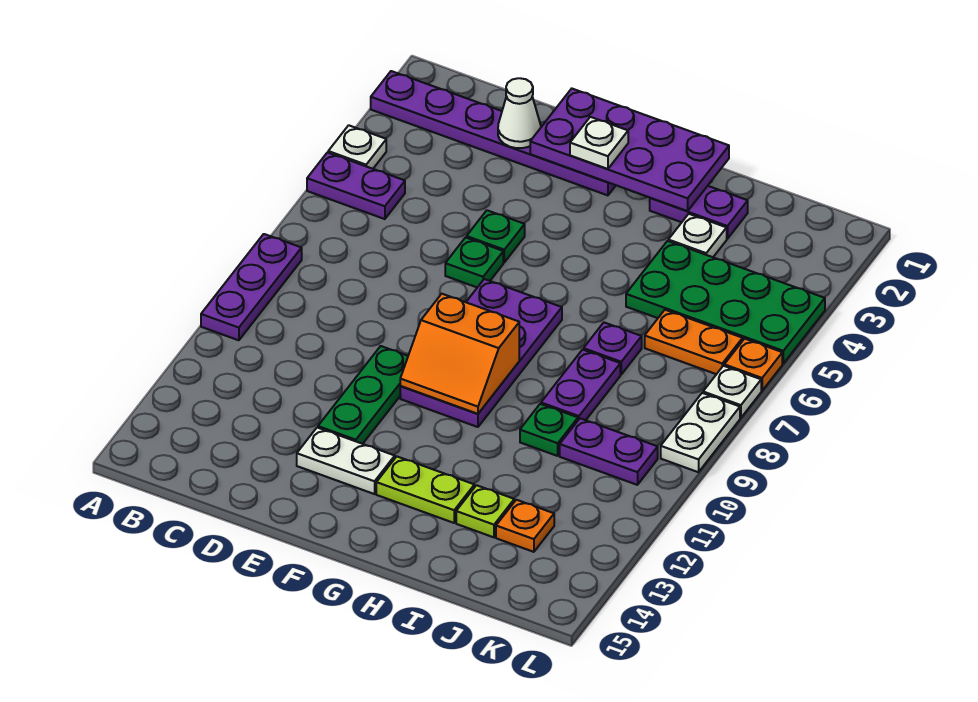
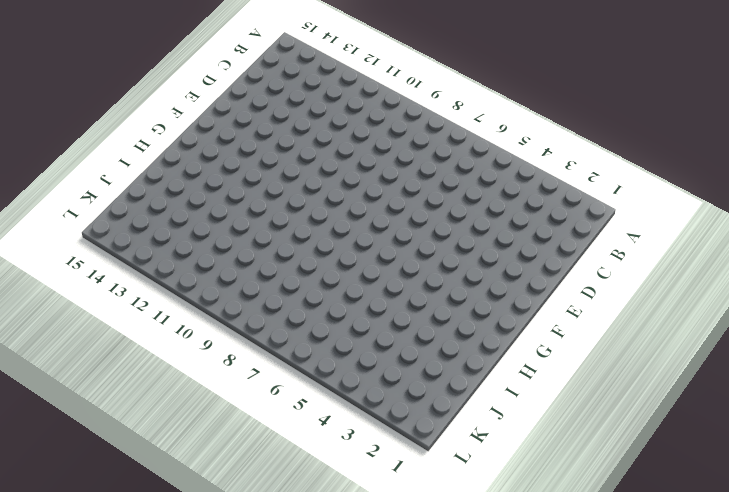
none -> purple plate A2:F2 level 1
none -> white plate A4 level 1
none -> purple plate A5:B5 level 1

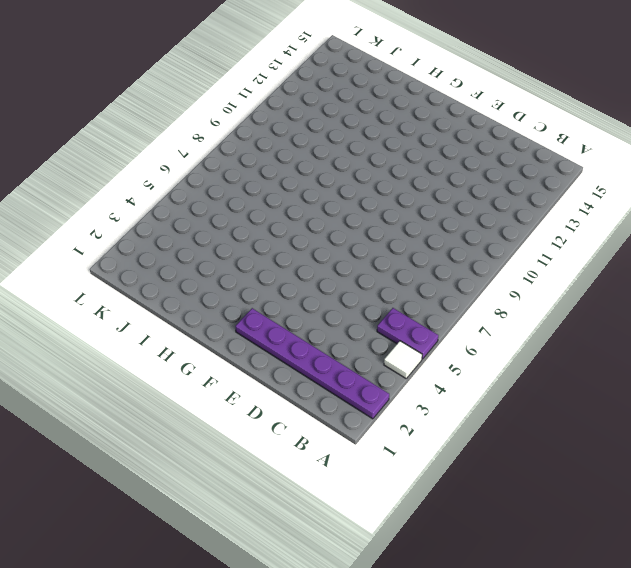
white tile A4 level 1 -> white plate A4 level 1
none -> purple plate A8:A10 level 1
none -> green plate E5 level 1
none -> green plate E6 level 1

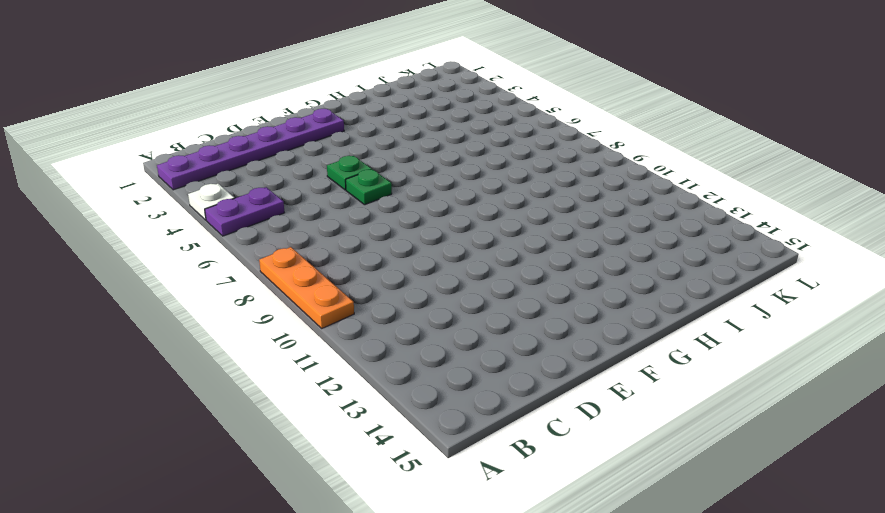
orange plate A8:A10 level 1 -> purple plate A8:A10 level 1
none -> green plate E10:E12 level 1
none -> white plate E13:F13 level 1
none -> purple plate F7:G10 level 1

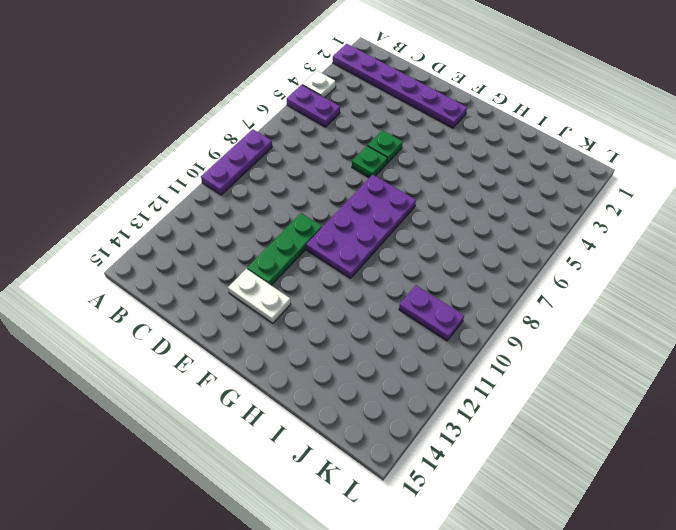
none -> lime plate G13:H13 level 1
none -> purple plate H2:I2 level 1
none -> white plate I3 level 1

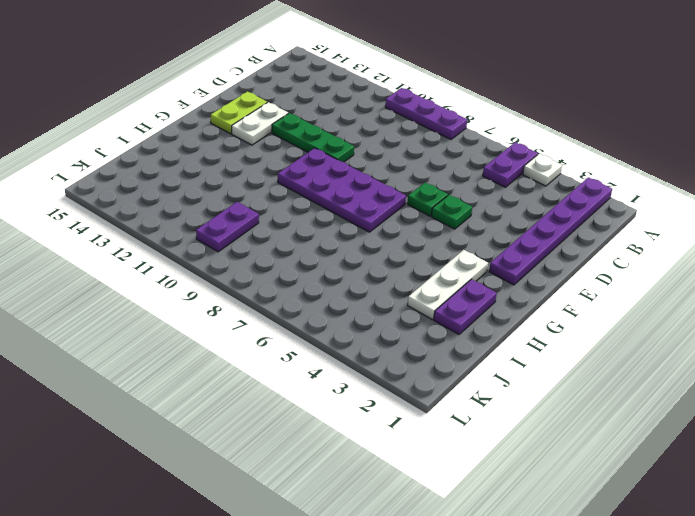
lime plate E14:F14 level 1 -> lime plate G13:H13 level 1
white plate G3:I3 level 1 -> white plate I3 level 1
none -> green plate I4:L5 level 1
none -> purple plate I7 level 1
none -> purple plate I8:I9 level 1

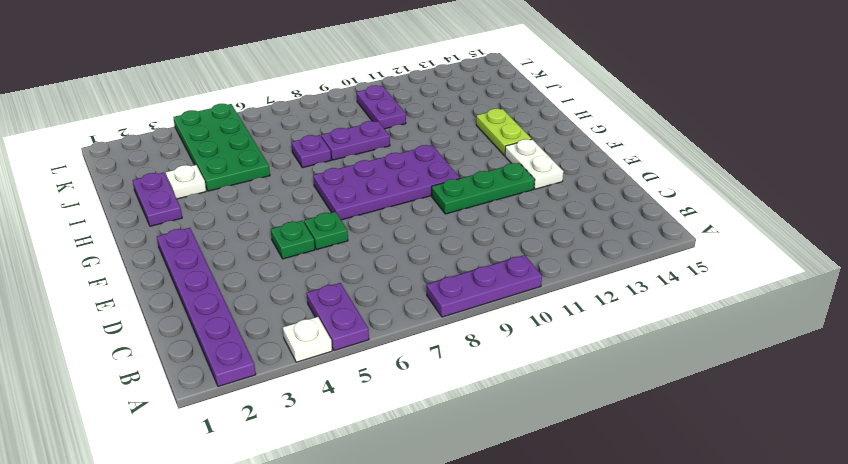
none -> green plate I10 level 1
none -> lime plate I13 level 1
none -> orange plate J6:K6 level 1

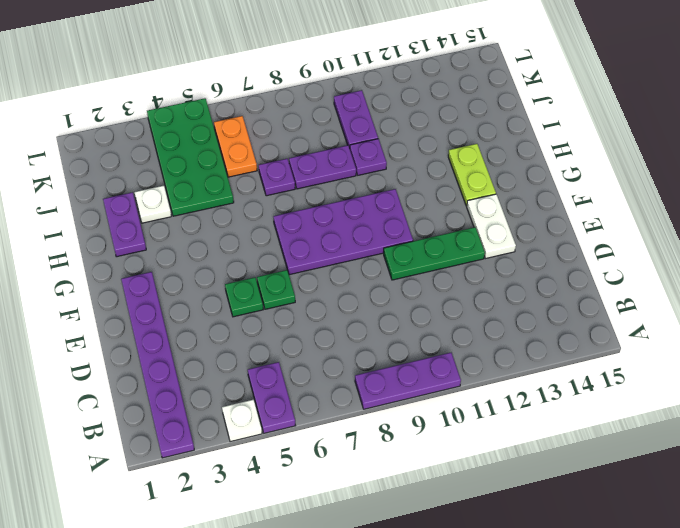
purple plate I10 level 1 -> green plate I10 level 1
none -> lime plate I13 level 1
none -> orange plate J13 level 1
none -> orange plate L6 level 1

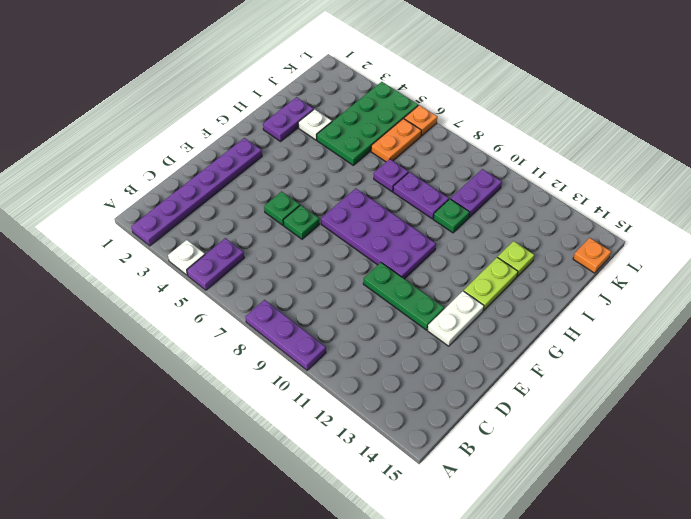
orange plate K15 level 1 -> orange plate J13 level 1
none -> white plate L7 level 1
none -> white plate L8:L9 level 1
none -> white cone D2 level 2

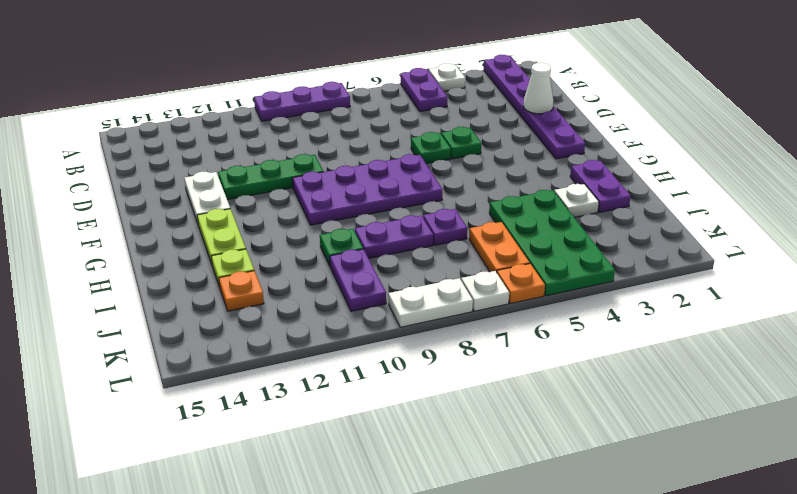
none -> purple plate E1:H2 level 2
none -> orange slope F9:G10 level 2 top 9
none -> white plate F2 level 3

